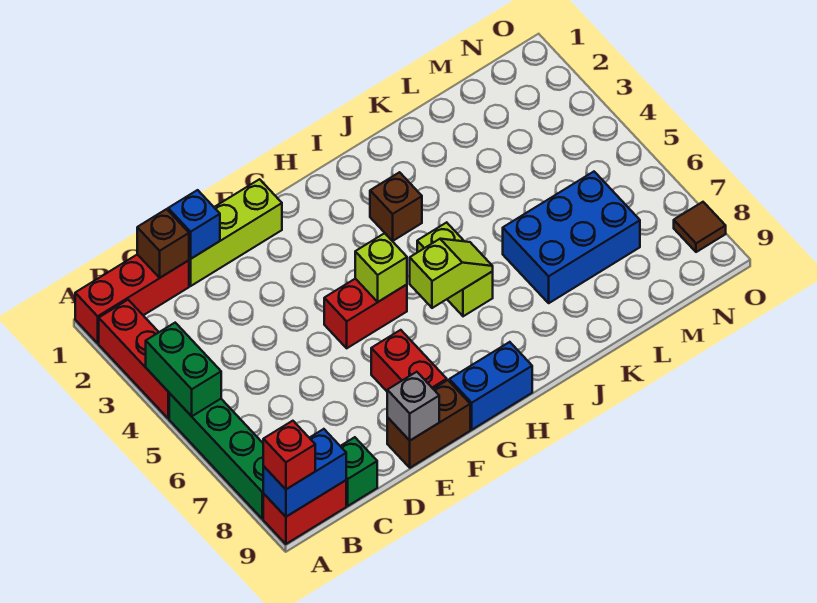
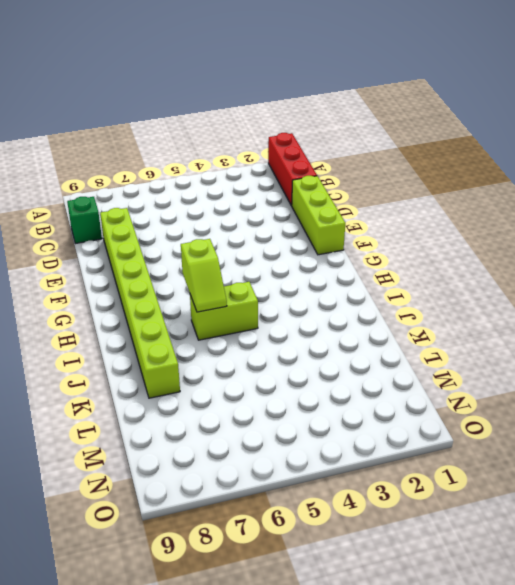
lime brick D8:K8 level 1 -> red brick F7:F8 level 1
none -> red brick A2:A4 level 1
none -> green brick A5:A8 level 1
none -> red brick A9:B9 level 1

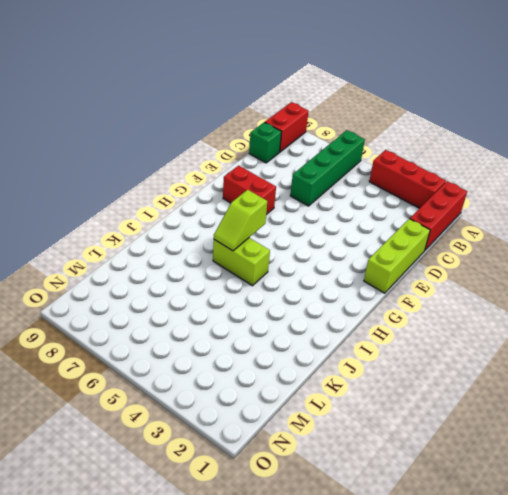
green brick A6:D6 level 1 -> green brick A5:A8 level 1
none -> brown brick E9:F9 level 1
none -> red brick F5:G5 level 1
none -> blue brick G9:H9 level 1

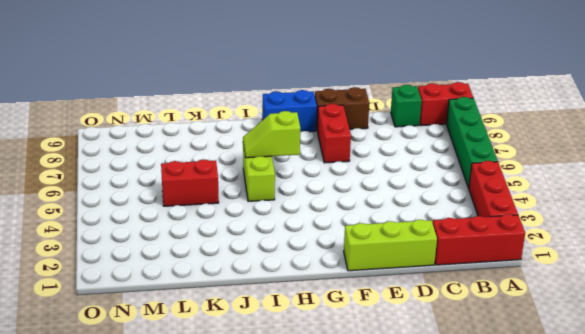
red brick K5:L5 level 1 -> red brick F5:G5 level 1
none -> brown brick I3 level 1
none -> blue brick K6:M7 level 1
none -> brown tile O8 level 1

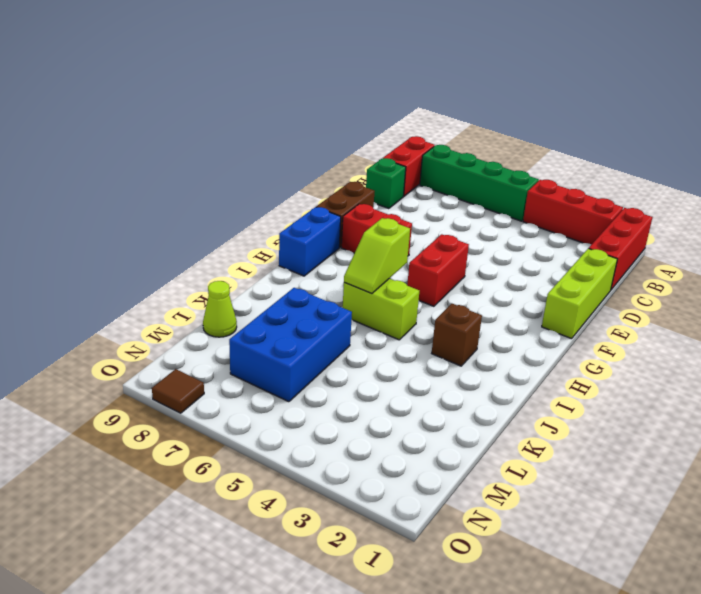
lime cone L9 level 1 -> none
none -> green brick A4:A5 level 2
none -> blue brick A9:B9 level 2
none -> brown brick C1 level 2

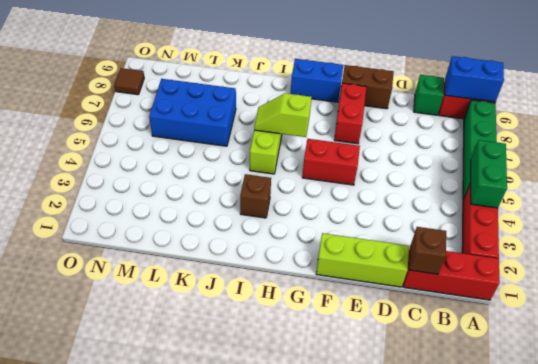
none -> blue brick D1 level 2
none -> grey brick E9 level 2
none -> lime brick G5 level 2

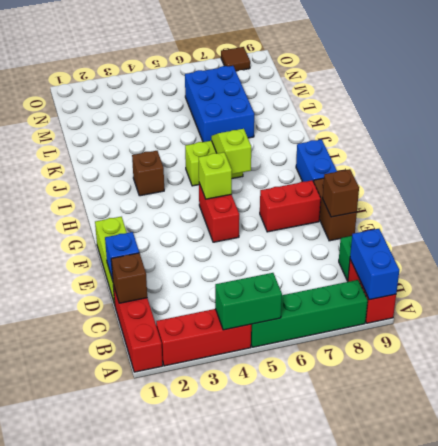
brown brick E9 level 2 -> grey brick E9 level 2
none -> red brick A9 level 3

